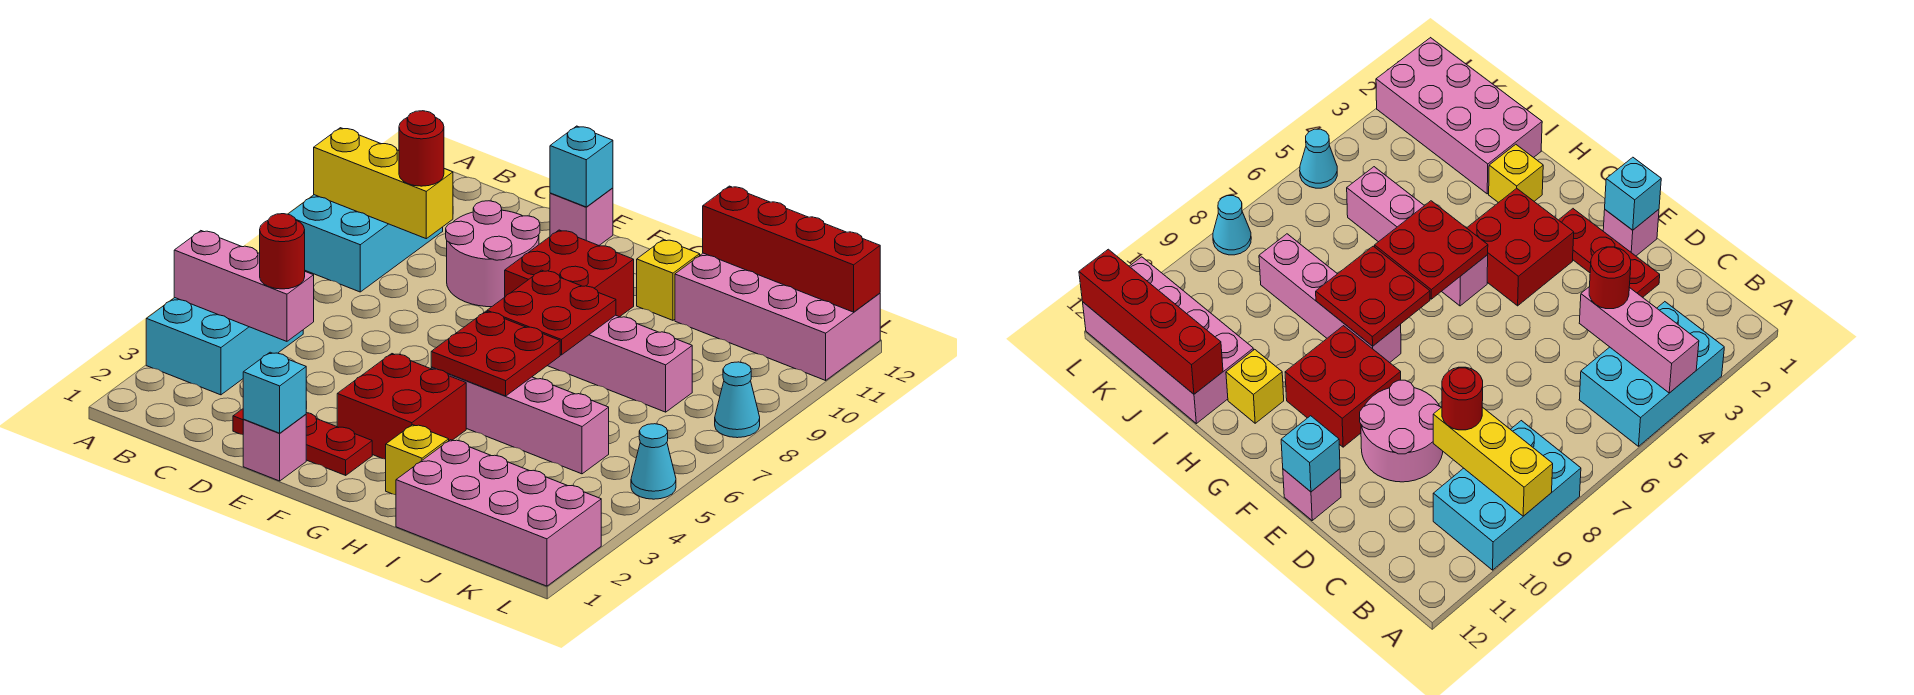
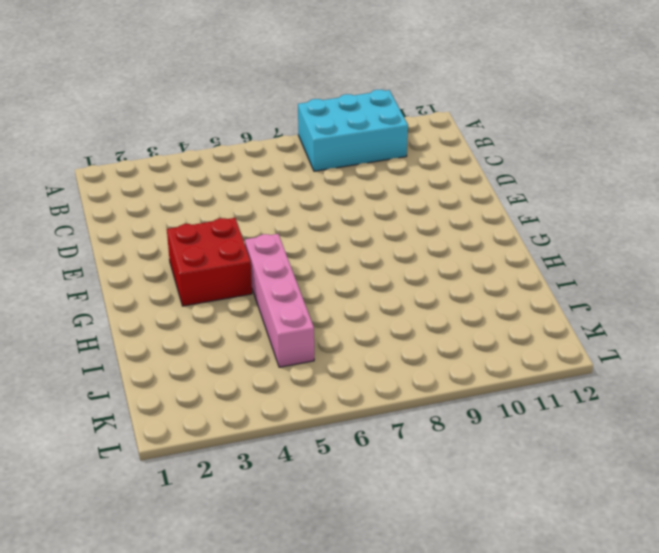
none -> cyan brick A3:B5 level 1
none -> red plate D2:F2 level 1
none -> pink round brick D9:E10 level 1

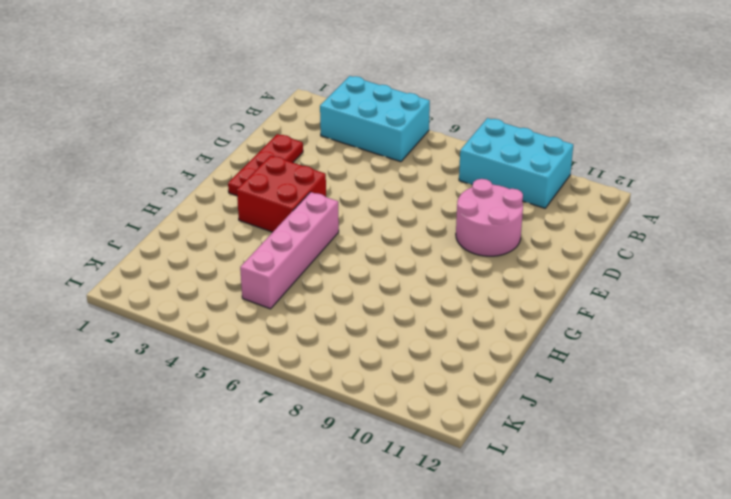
none -> pink brick E1 level 1
none -> pink brick E12 level 1
none -> red brick F9:G10 level 1

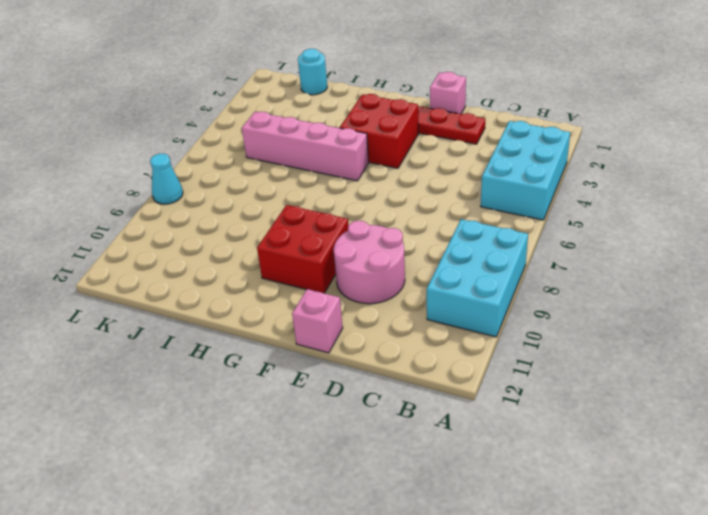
cyan round brick J1 level 1 -> pink brick I1:L2 level 1
none -> pink brick G8:J8 level 1
none -> yellow brick H2 level 1
none -> yellow brick H11 level 1

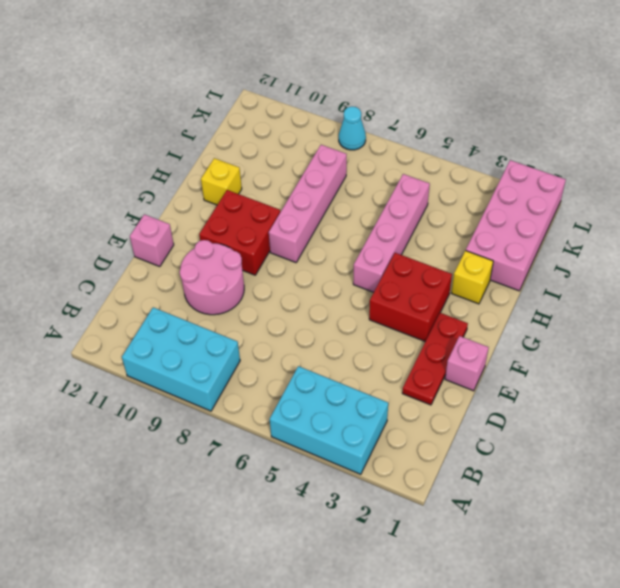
none -> pink brick I11:L12 level 1
none -> cyan cone L5 level 1
none -> pink brick A4:C4 level 2

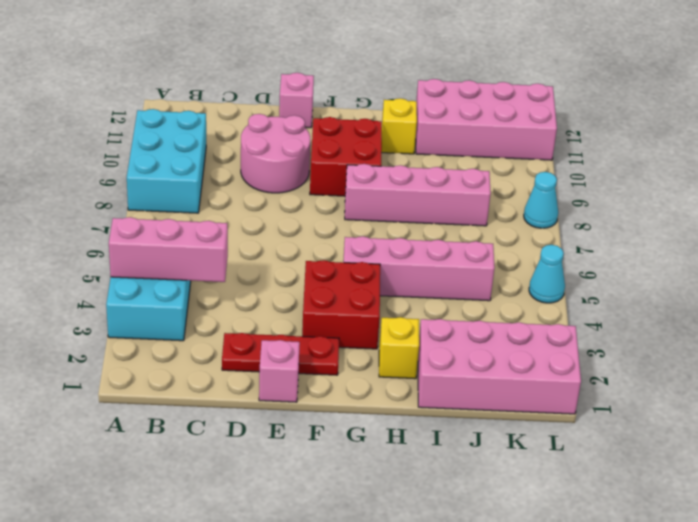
none -> yellow brick A9:C9 level 2
none -> cyan brick E1 level 2
none -> cyan brick E12 level 2

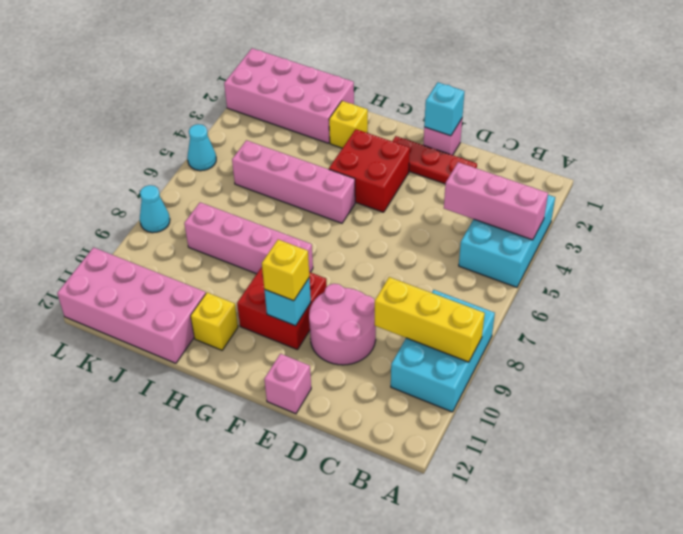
cyan brick F10 level 2 -> cyan brick E12 level 2
yellow brick F10 level 3 -> none
none -> red plate G5:H6 level 2
none -> red plate G7:H8 level 2
none -> red brick I12:L12 level 2

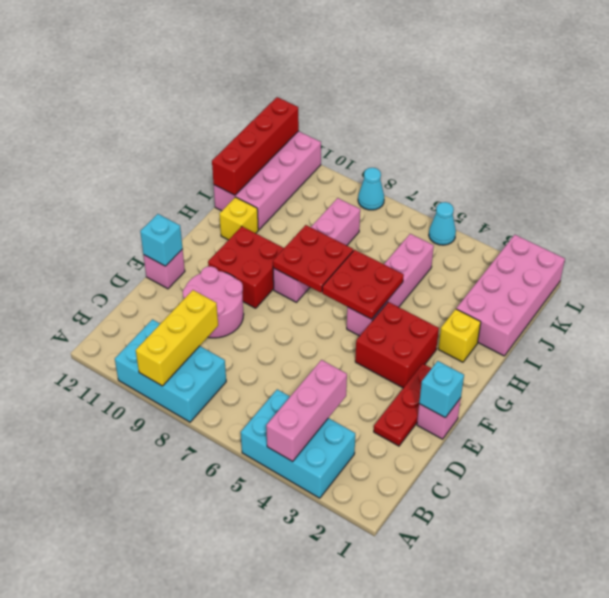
none -> red round brick C4 level 3
none -> red round brick C9 level 3

